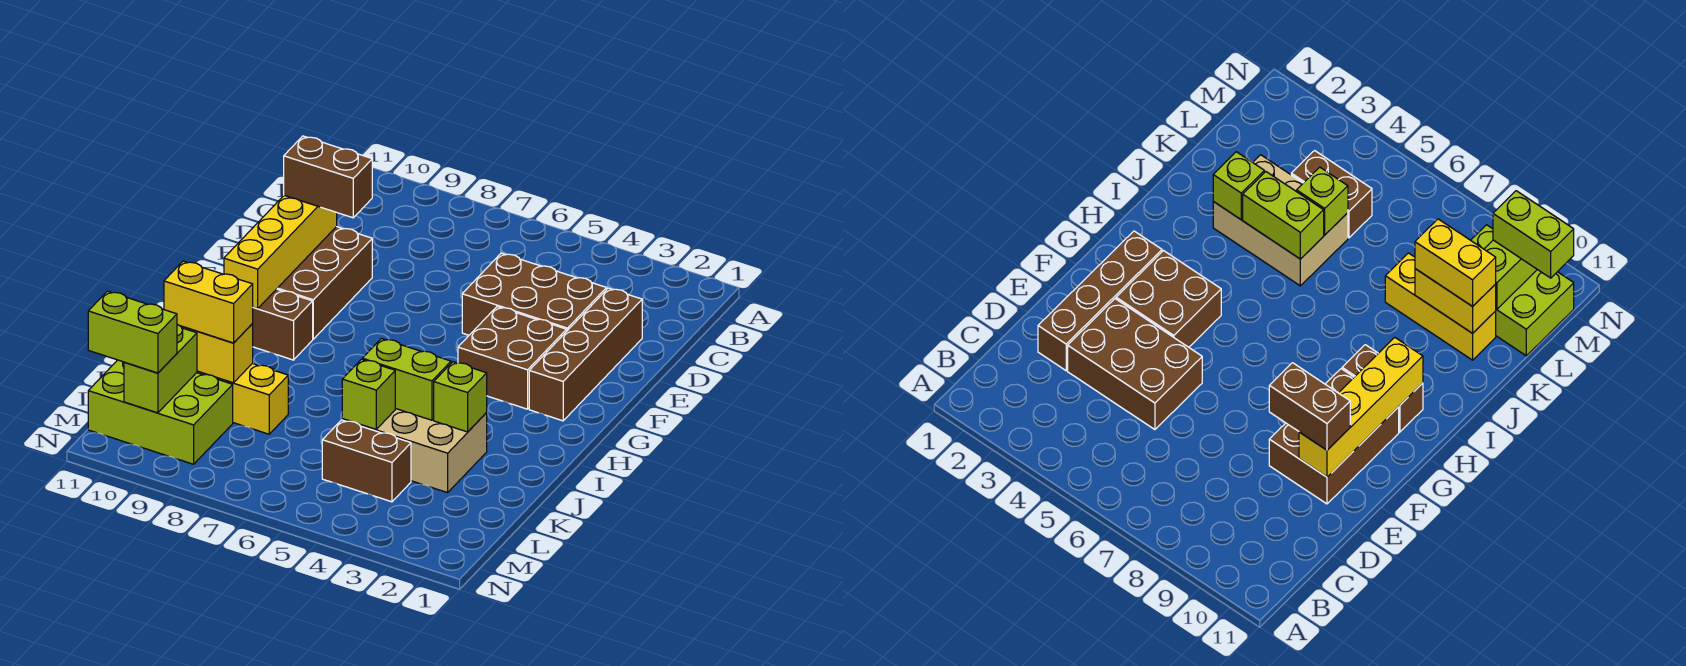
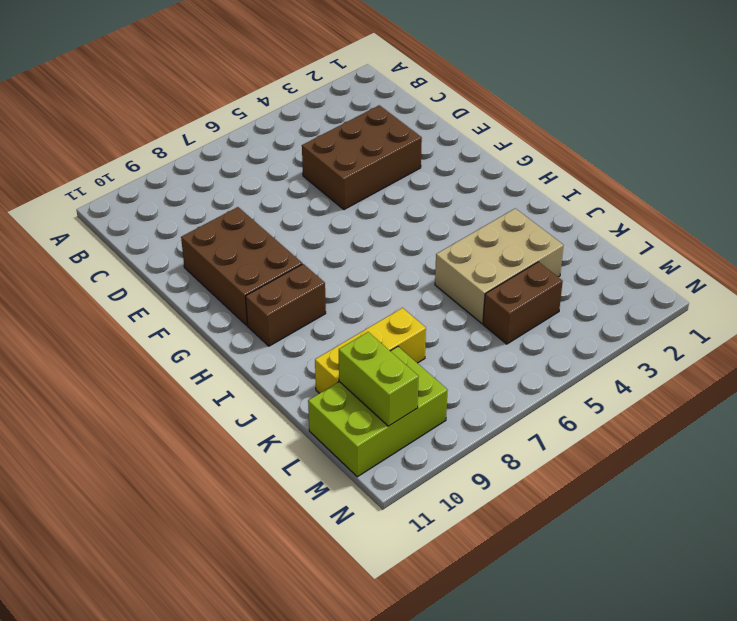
none -> brown brick D2:G2 level 1
none -> brown brick F3:G4 level 1
none -> yellow brick E10:H10 level 2

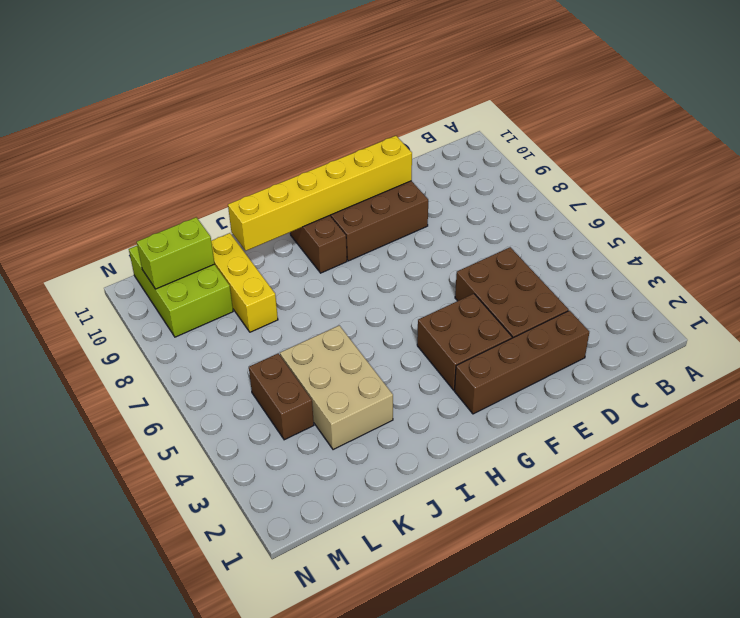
yellow brick E10:J10 level 2 -> yellow brick E10:H10 level 2
none -> lime brick J3 level 2
none -> lime brick J4:J5 level 2
none -> lime brick K5 level 2

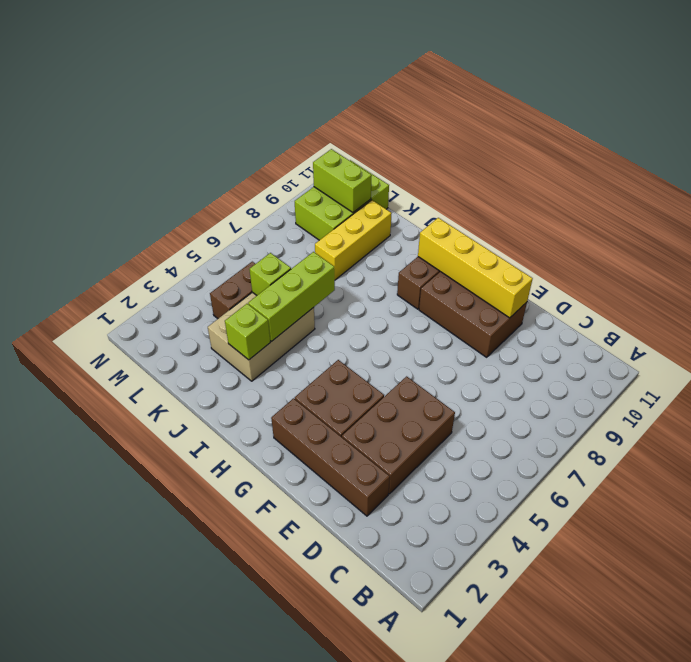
lime brick J4:J6 level 2 -> lime brick J4:J5 level 2
none -> yellow brick K9:K10 level 2
none -> brown brick E9:E10 level 3
none -> yellow brick K9:K10 level 3

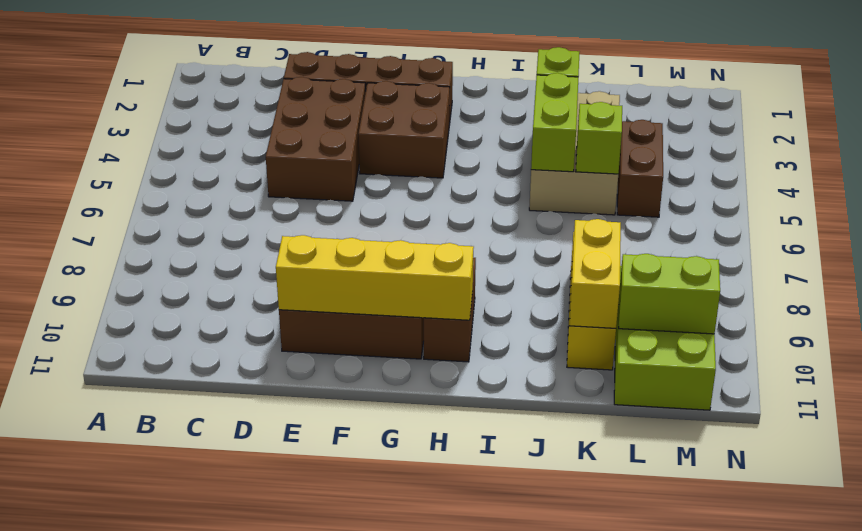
none -> brown brick E9:E10 level 3
none -> yellow brick K9:K10 level 3
none -> lime brick M10:M11 level 3

